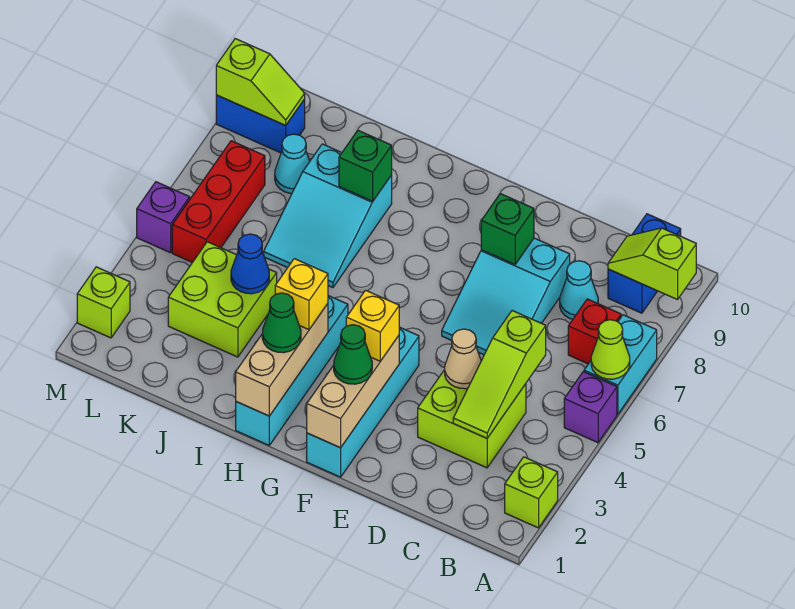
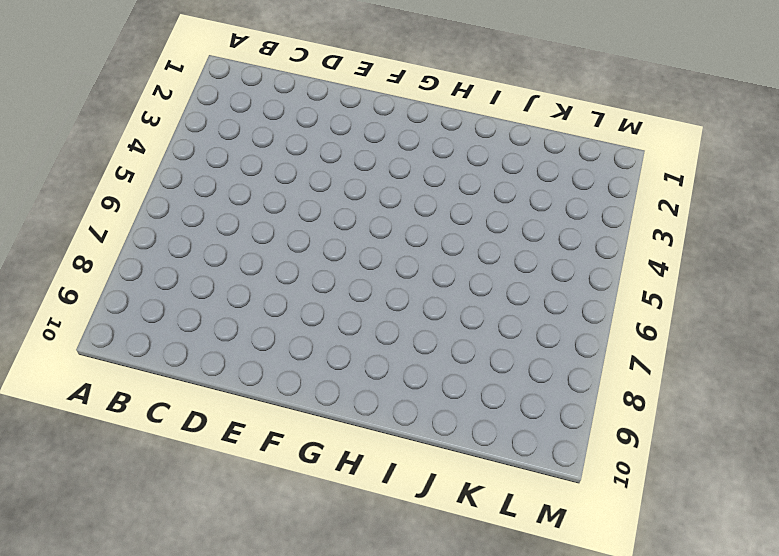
none -> lime brick A2 level 1
none -> purple brick A5 level 1
none -> cyan brick A6:A7 level 1
none -> red brick B7 level 1

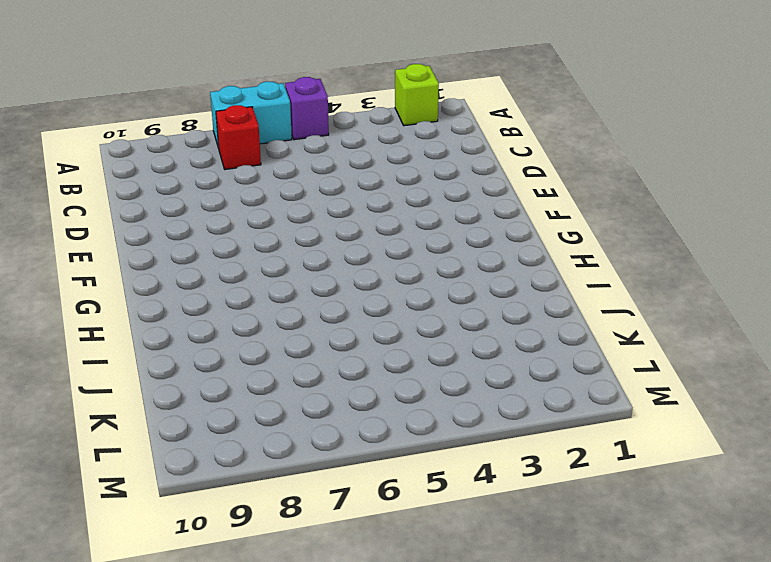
none -> blue brick B9:B10 level 1
none -> lime brick C3:D4 level 1
none -> cyan cone C8 level 1
none -> cyan slope D6:E8 level 1 top 8

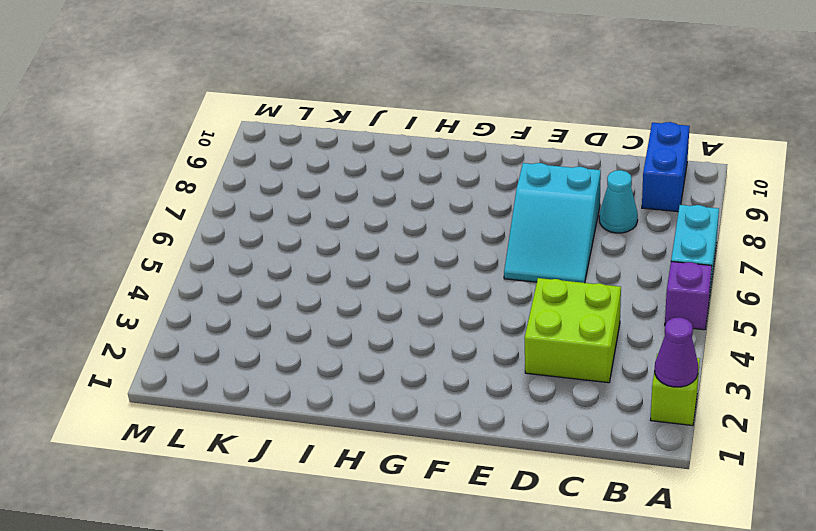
purple cone A2 level 2 -> none
none -> red brick B7 level 1
none -> cyan brick F1:F4 level 1
none -> cyan brick H1:H4 level 1
none -> cyan slope I6:J8 level 1 top 8

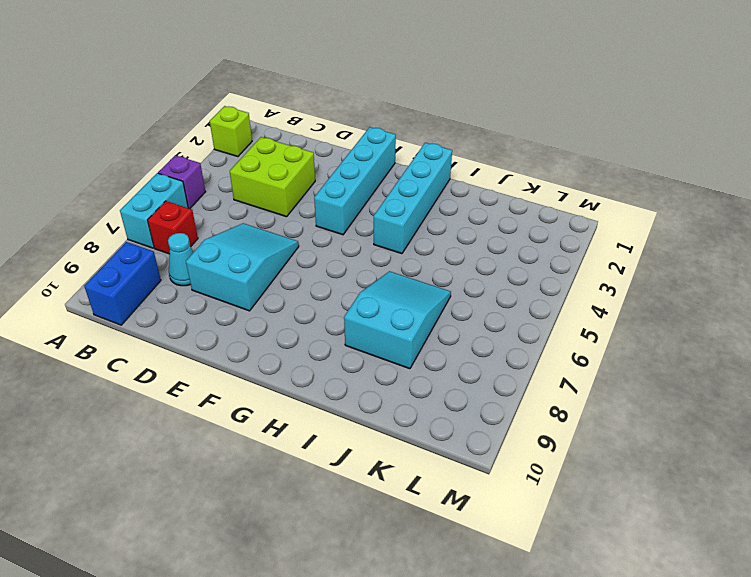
none -> lime brick J3:K4 level 1
none -> cyan cone K8 level 1
none -> red brick L5:L7 level 1
none -> blue brick L9:M9 level 1

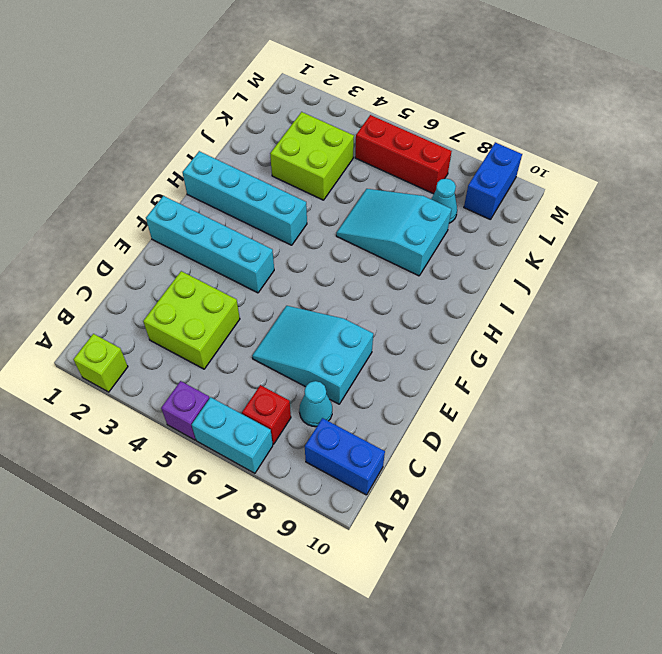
none -> lime brick M2 level 1
none -> purple brick M5 level 1
none -> lime cone A6 level 2
none -> lime slope A9:B9 level 2 top A

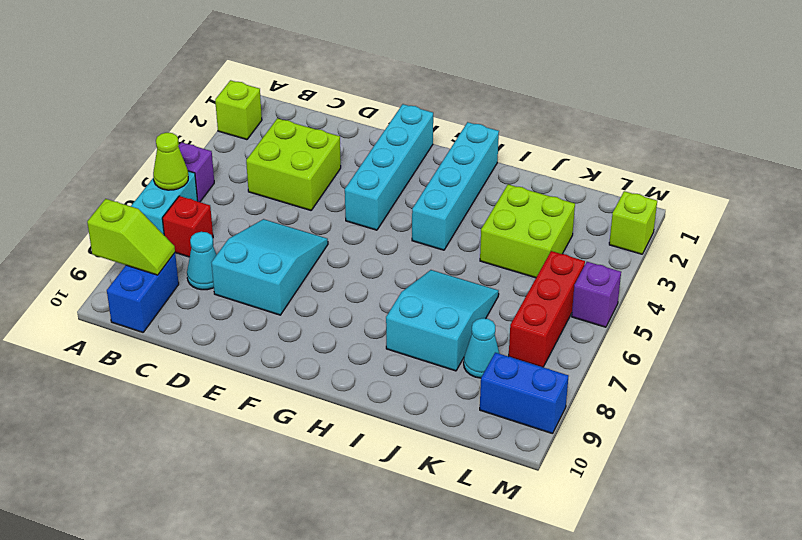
none -> lime slope C3:C5 level 2 top 5
none -> tan cone D4 level 2
none -> green brick E8 level 2
none -> tan brick F1:F3 level 2

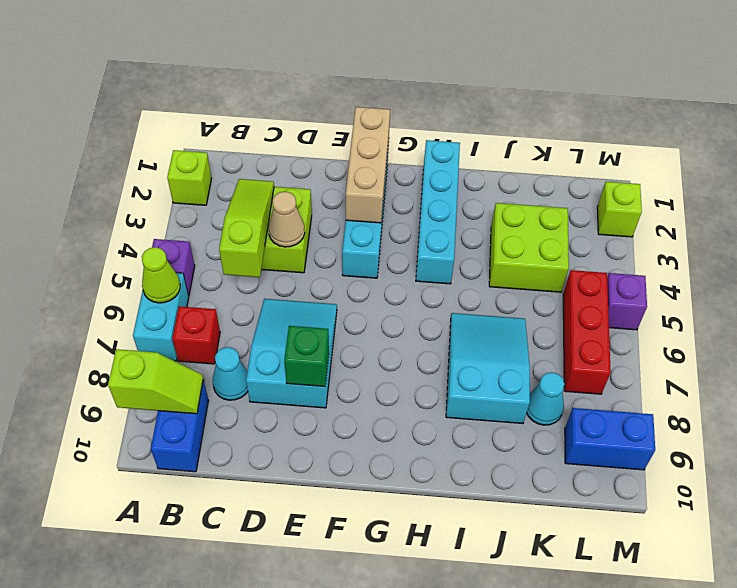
none -> tan brick H1:H3 level 2
none -> green brick I8 level 2
none -> blue cone J4 level 2
none -> lime slope L9:M9 level 2 top M

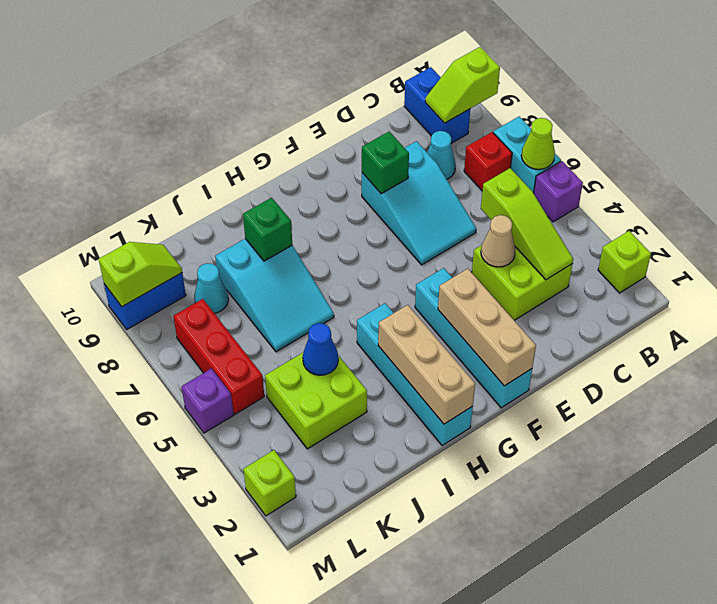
none -> green cone F2 level 3
none -> yellow brick F3 level 3
none -> green cone H2 level 3
none -> yellow brick H3 level 3

